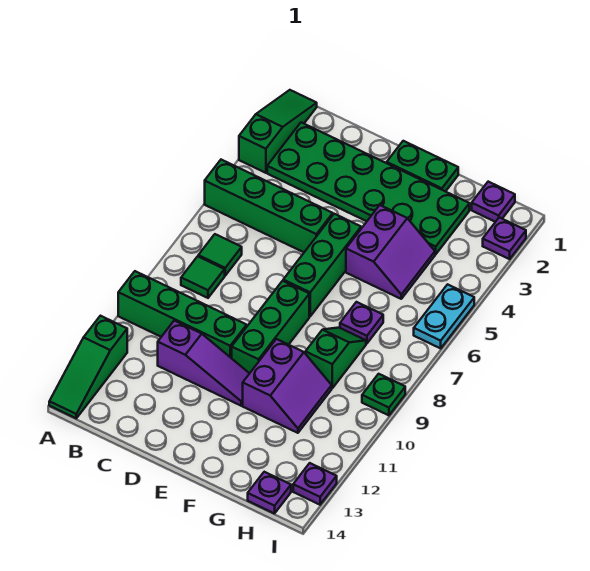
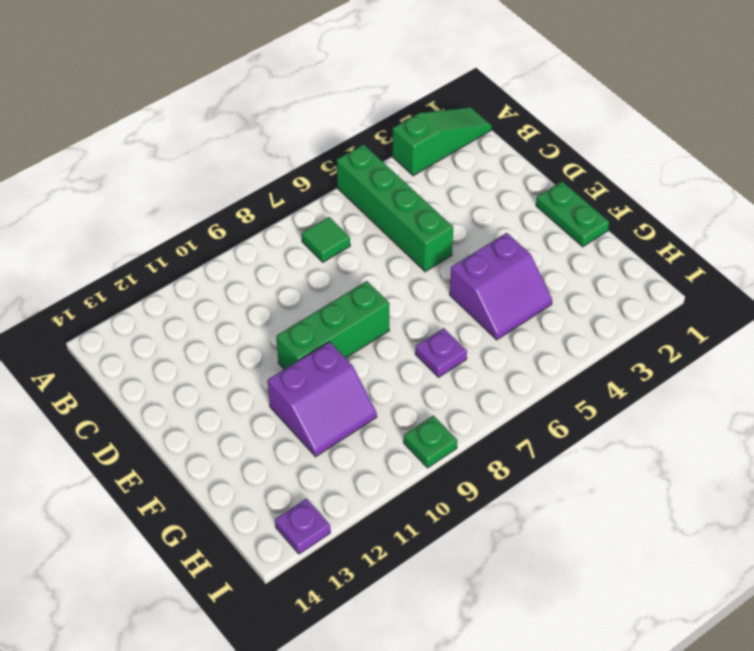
none -> green brick A10:D10 level 1
none -> green slope A12:A14 level 1 top 12
none -> green plate B2:G3 level 1

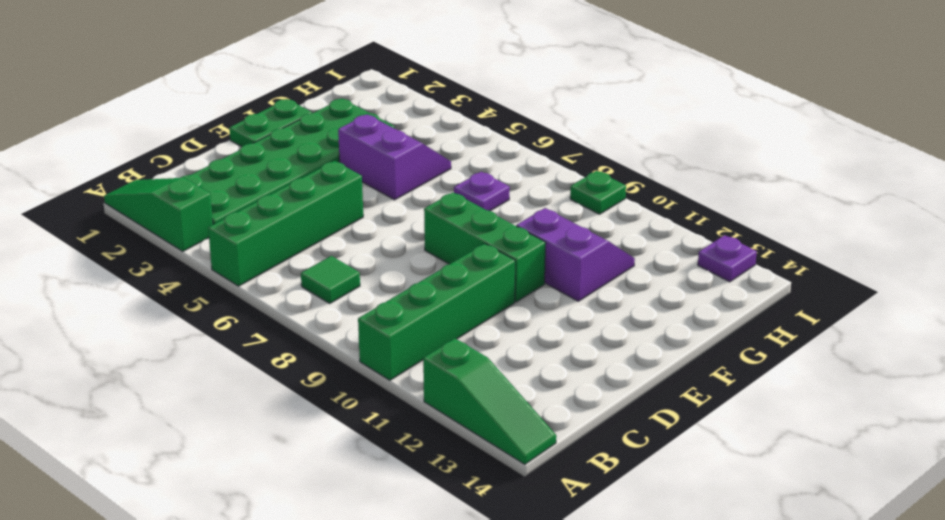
none -> green tile B8 level 1
none -> purple slope C11:E11 level 1 top C
none -> green brick E5:E7 level 1

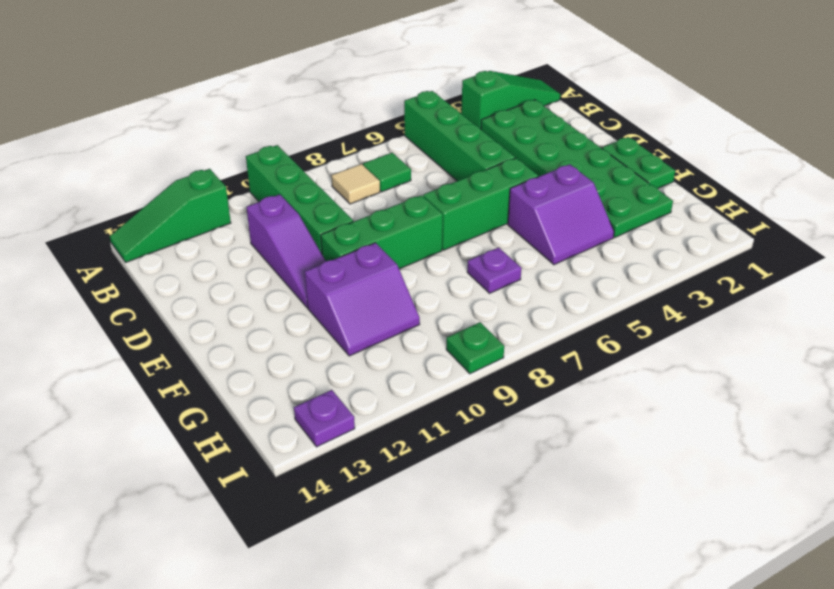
tan tile B8 level 1 -> green tile B8 level 1
none -> green slope G8:G9 level 1 top 9
none -> purple plate H1 level 1
none -> purple plate H14 level 1

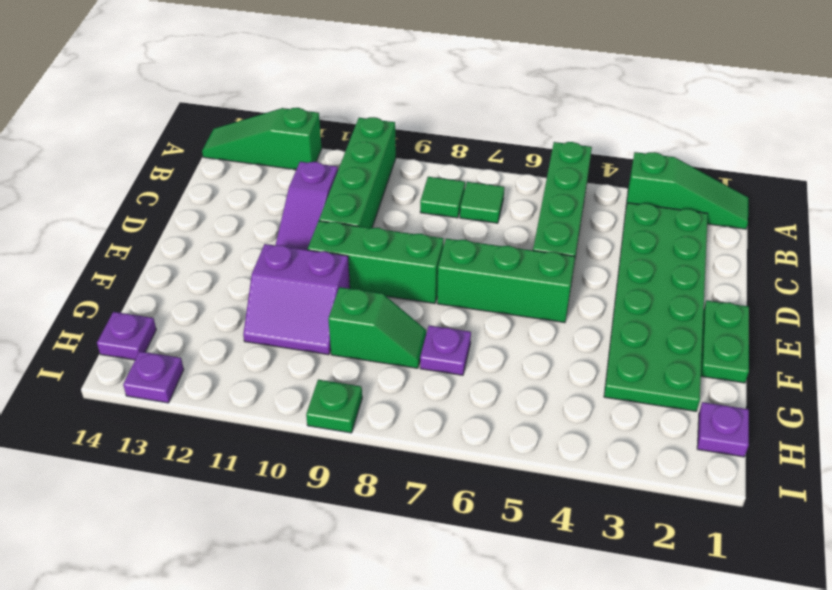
none -> purple slope F4:G5 level 1 top F
none -> purple plate I2 level 1
none -> cyan plate I5:I6 level 1

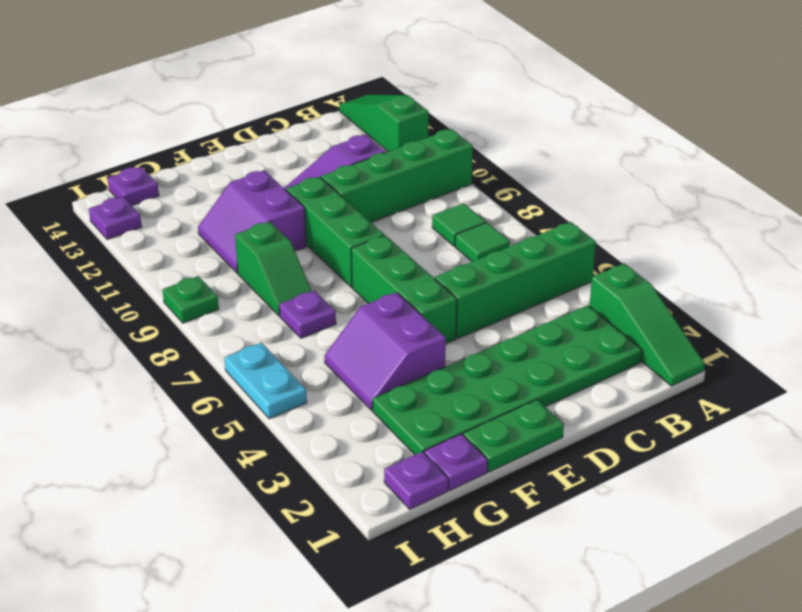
purple plate G1 level 1 -> purple plate I2 level 1

